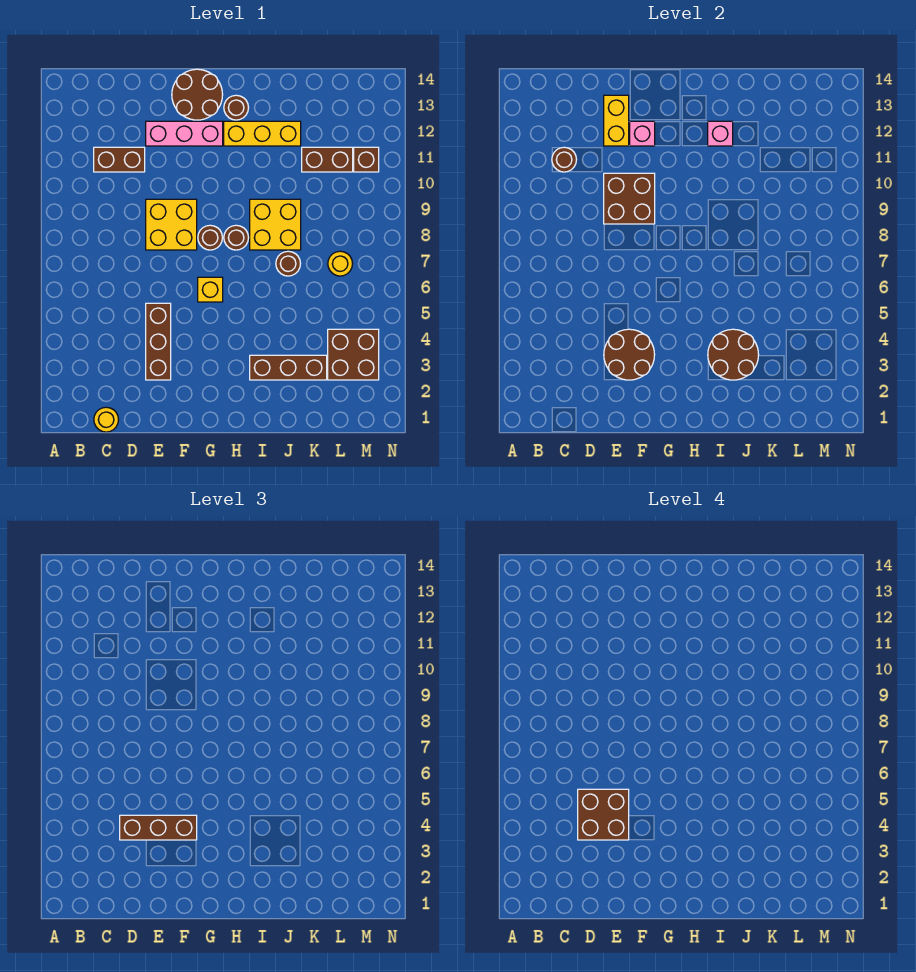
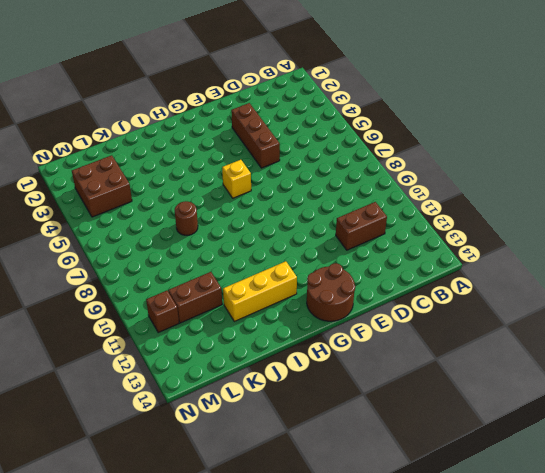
none -> yellow round brick C1 level 1
none -> yellow brick E8:F9 level 1
none -> pink brick E12:G12 level 1

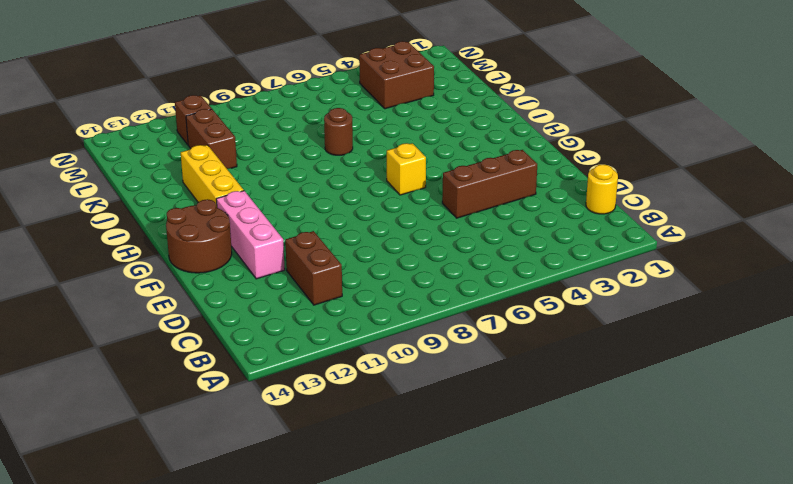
none -> yellow brick E8:F9 level 1
none -> brown round brick G8 level 1
none -> brown round brick H8 level 1

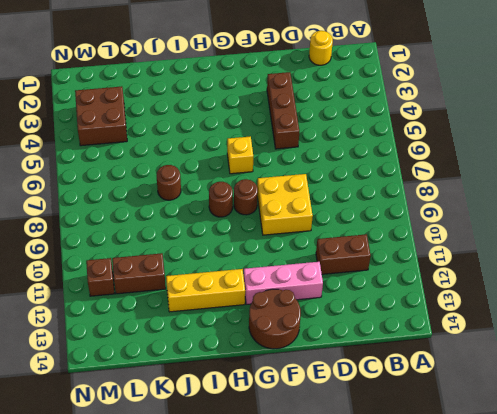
none -> brown round brick H13 level 1
none -> brown brick I3:K3 level 1
none -> yellow brick I8:J9 level 1

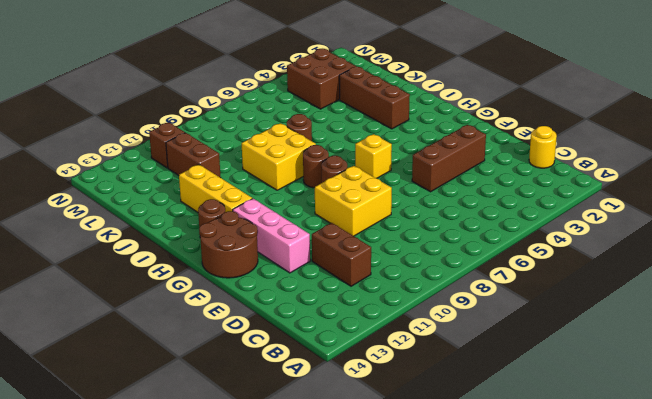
none -> yellow round brick L7 level 1
none -> brown round brick C11 level 2
none -> brown round brick E3:F4 level 2

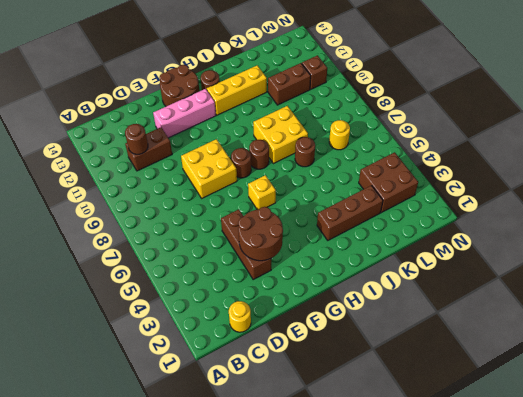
none -> brown brick E9:F10 level 2
none -> yellow brick E12:E13 level 2
none -> pink brick F12 level 2

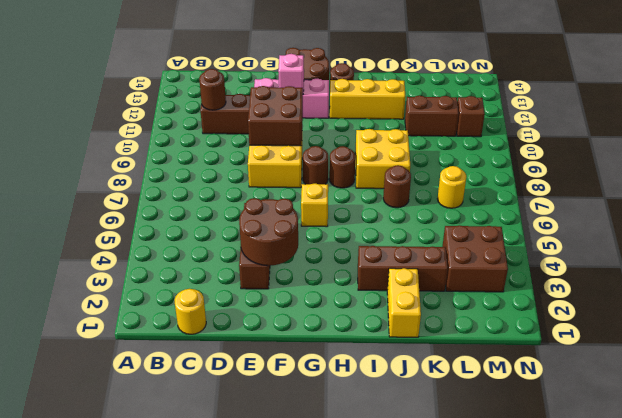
yellow brick J1:J2 level 1 -> yellow brick E12:E13 level 2
none -> brown round brick I3:J4 level 2
none -> pink brick I12 level 2
none -> brown brick D4:F4 level 3

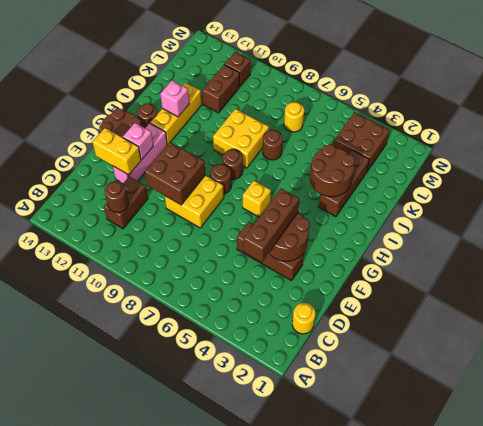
none -> brown brick D4:E5 level 4

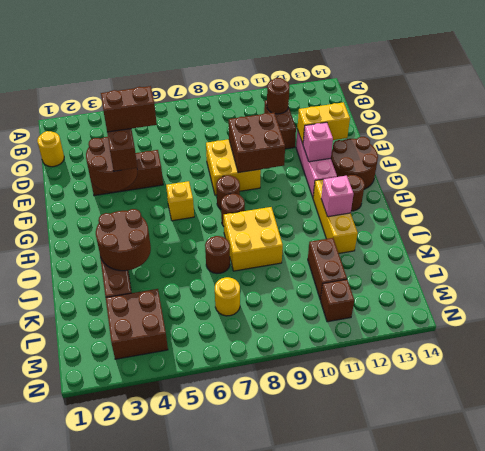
brown brick E4:E5 level 4 -> brown brick D4:E5 level 4

